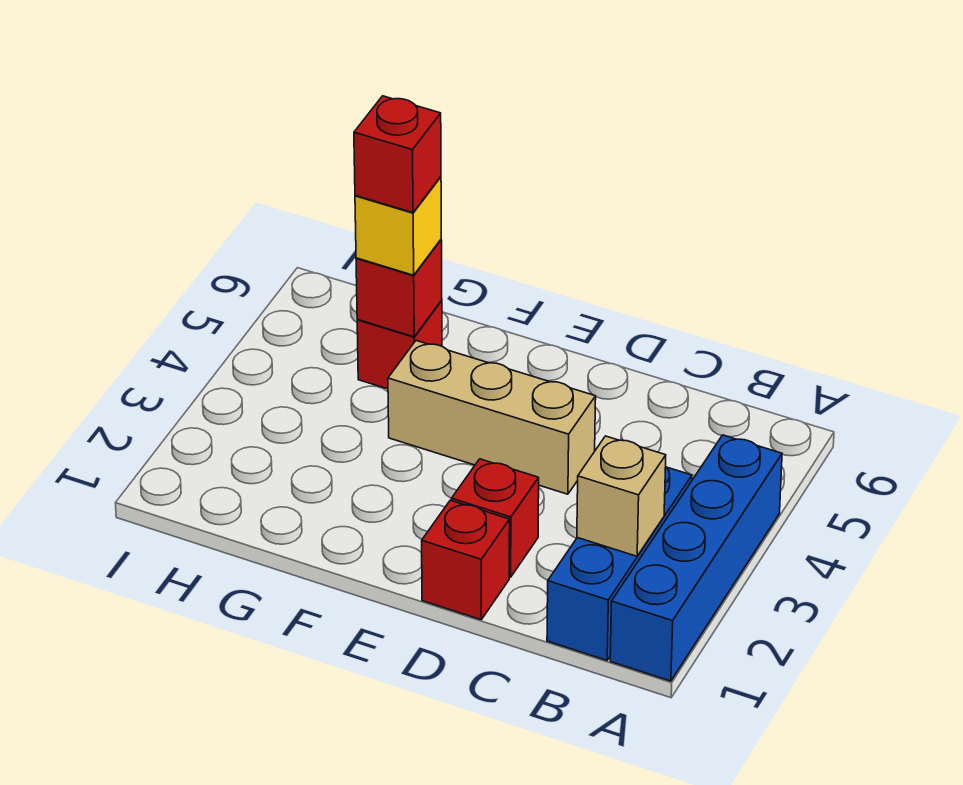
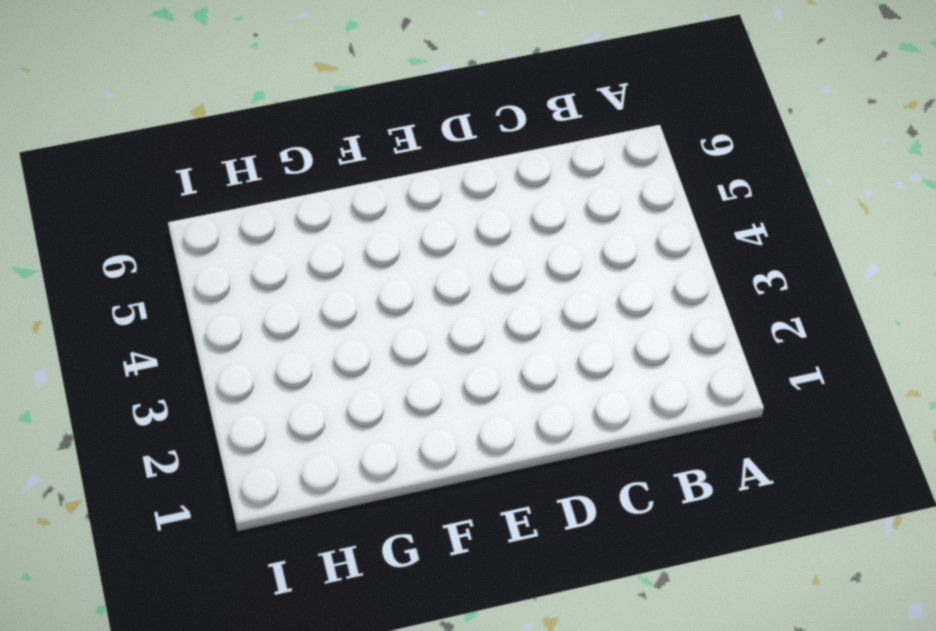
none -> blue brick A1:A4 level 1
none -> blue brick B1:B3 level 1

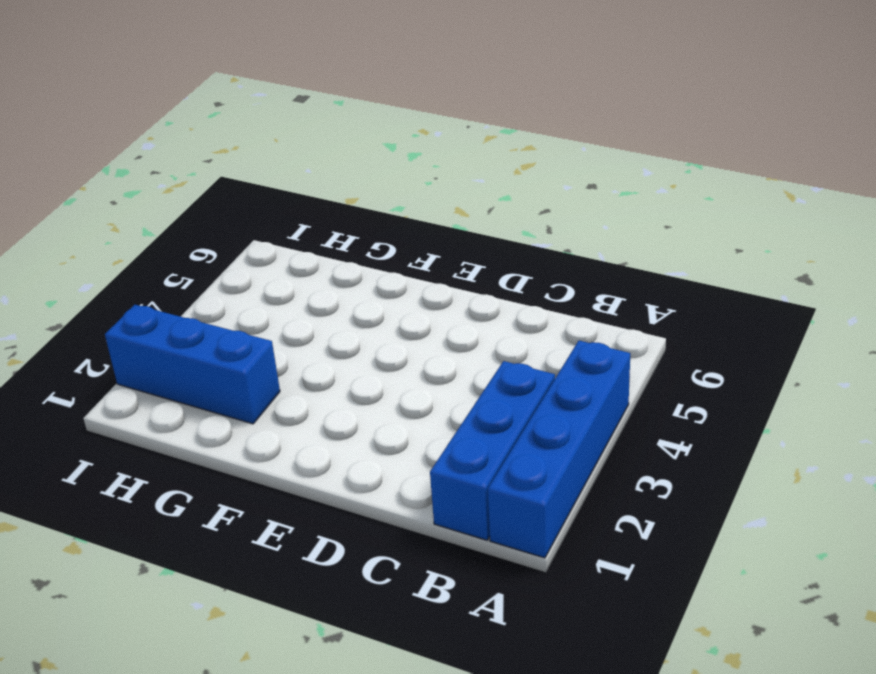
blue brick G2:I2 level 1 -> none
none -> red brick D1 level 1
none -> red brick D2 level 1

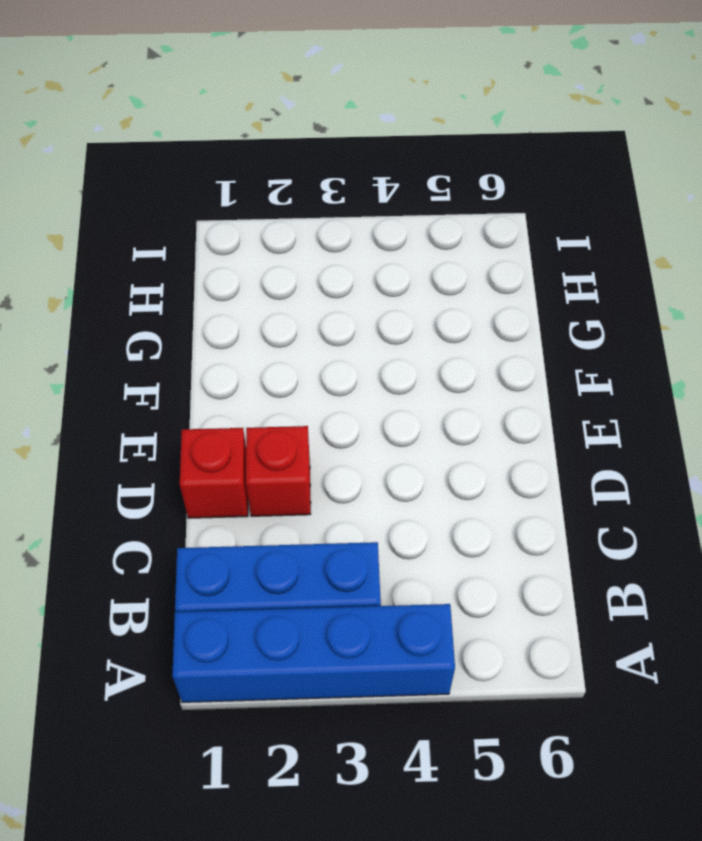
none -> tan brick D4:F4 level 1
none -> red brick G5 level 1

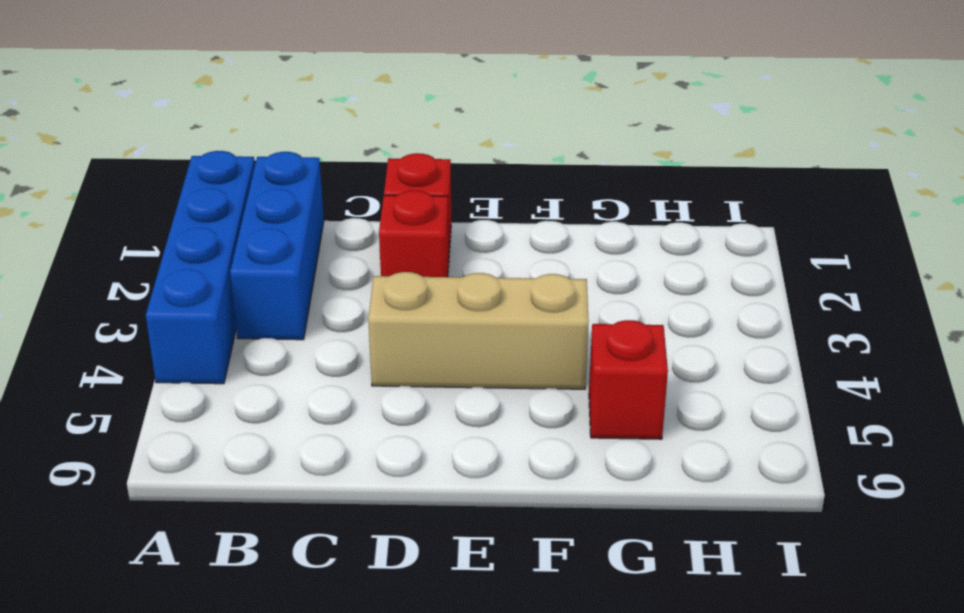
none -> tan brick B2 level 2
none -> red brick G5 level 2

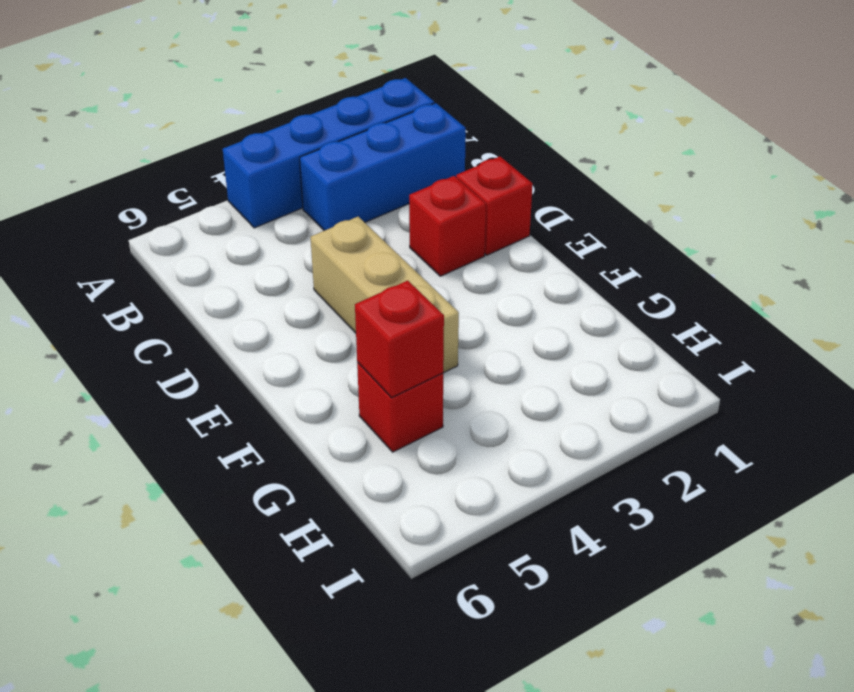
none -> tan brick B2 level 2
none -> yellow brick G5 level 3

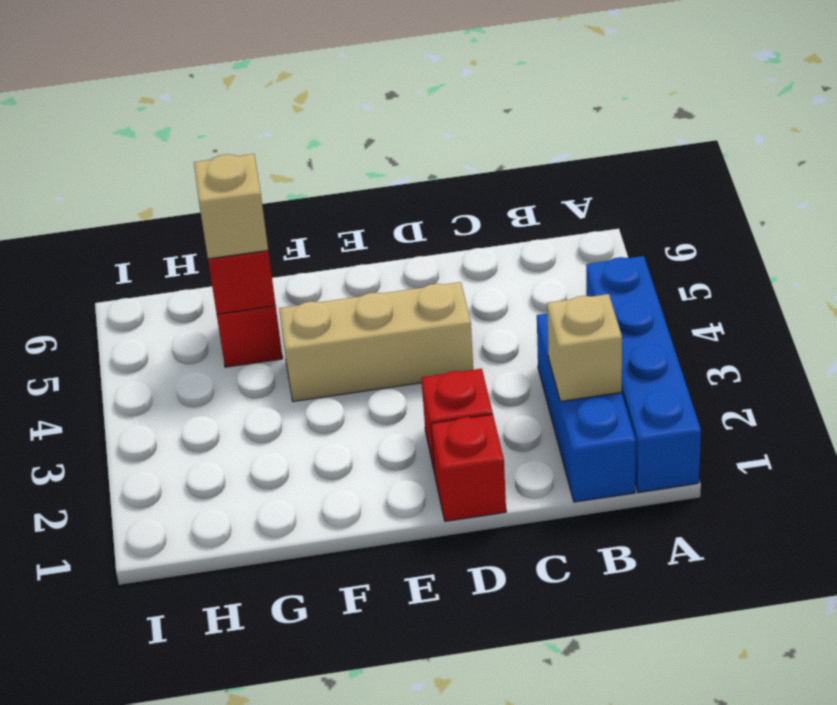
tan brick G5 level 3 -> yellow brick G5 level 3
none -> red brick G5 level 4

